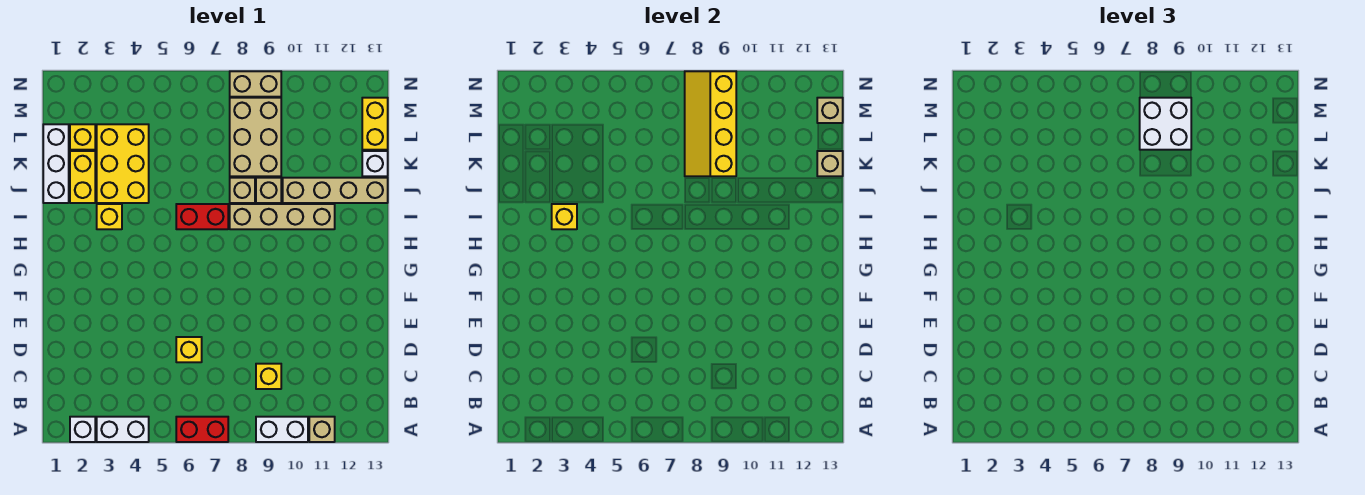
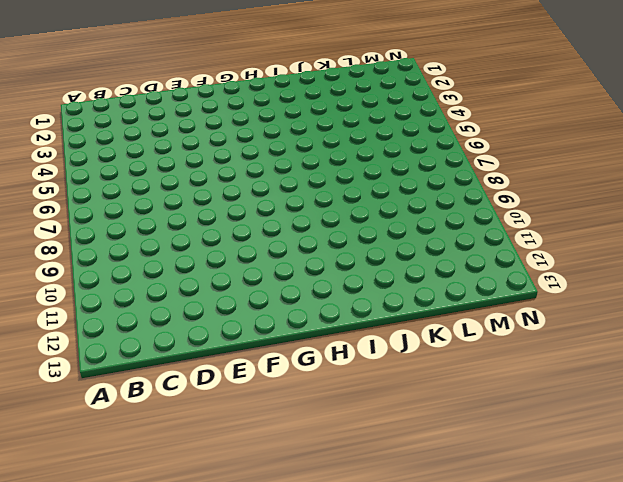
none -> white brick A2 level 1
none -> white brick A3:A4 level 1
none -> red brick A6:A7 level 1

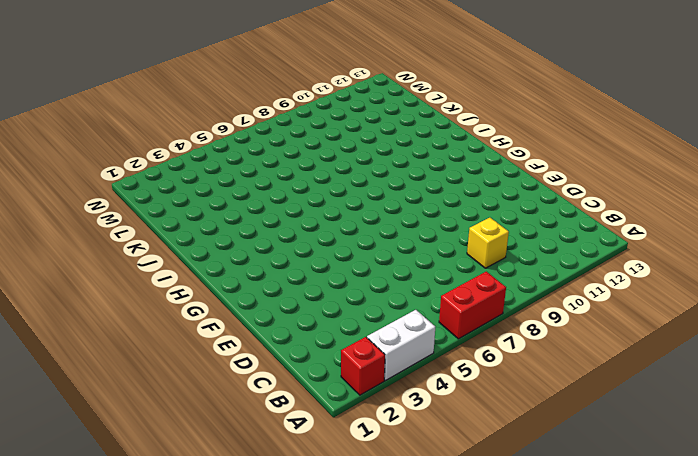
red brick A2 level 1 -> white brick A2 level 1
none -> white brick A9:A10 level 1
none -> tan brick A11 level 1
none -> yellow brick D6 level 1

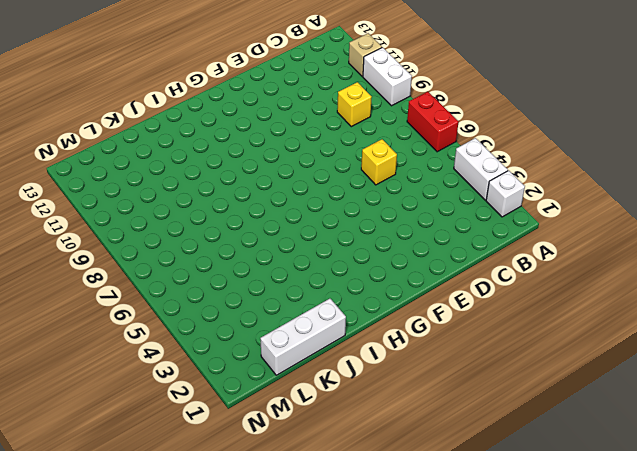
none -> yellow brick I3 level 1
none -> red brick I6:I7 level 1
none -> tan brick I8:I11 level 1

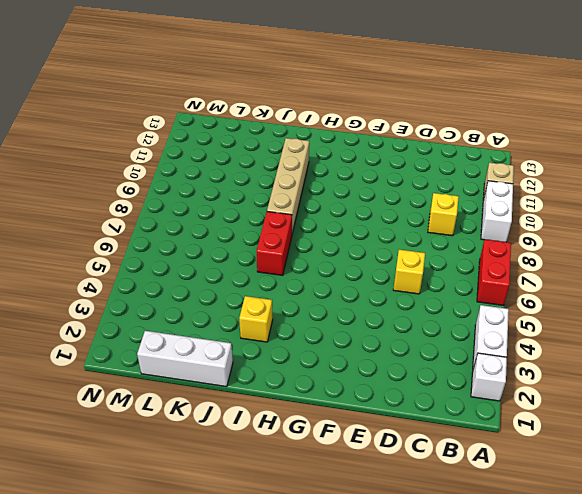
none -> yellow brick J2:K2 level 1
none -> yellow brick J3:L4 level 1
none -> tan brick J8 level 1

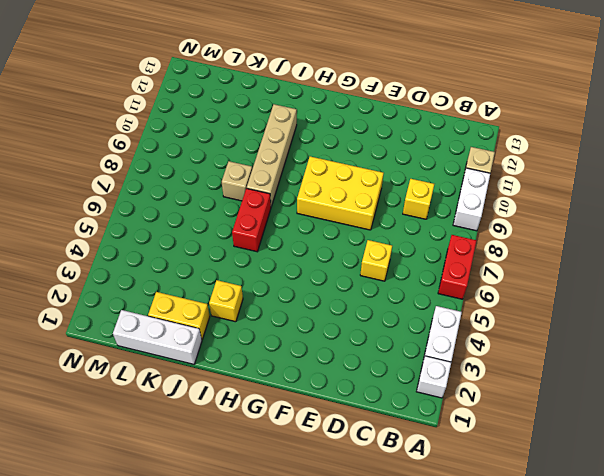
yellow brick E8:G9 level 1 -> yellow brick J3:L4 level 1
none -> tan brick J9 level 1
none -> tan brick J10:J13 level 1
none -> tan brick K8:M9 level 1

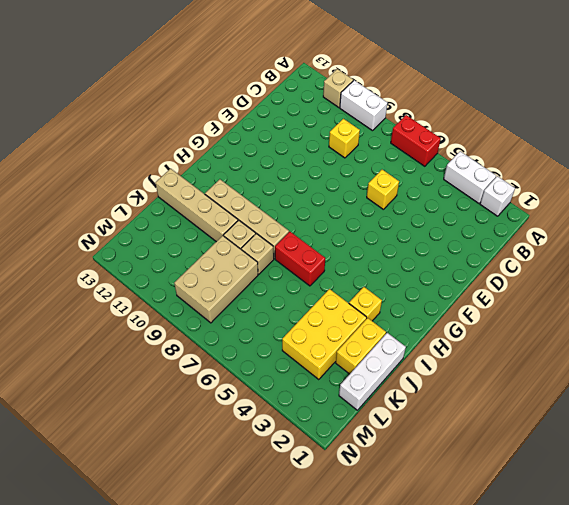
none -> white brick K13 level 1
none -> yellow brick L2 level 1
none -> yellow brick L13:M13 level 1

